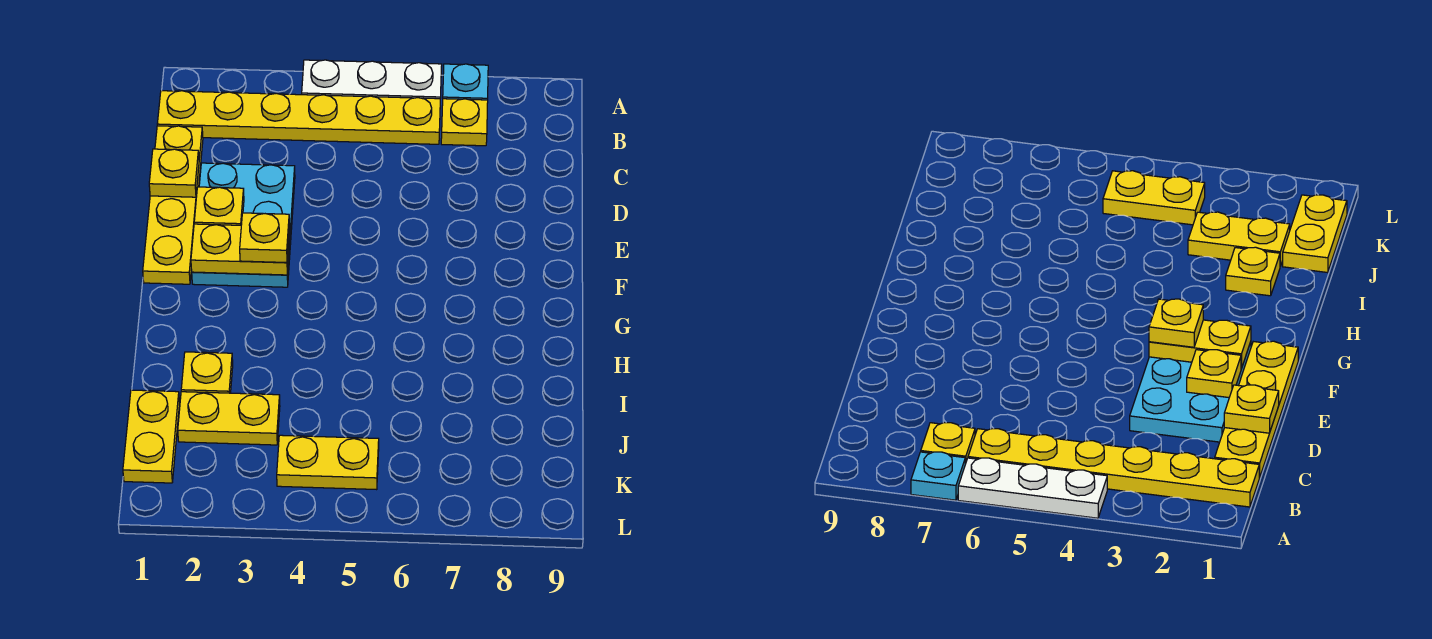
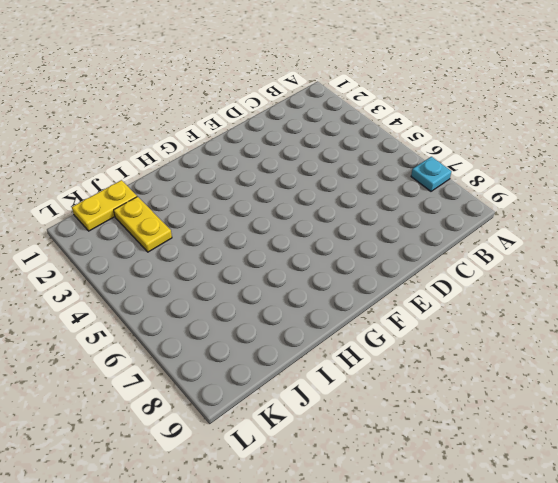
none -> white plate A4:A6 level 1
none -> yellow plate B1:B6 level 1
none -> yellow plate B7 level 1

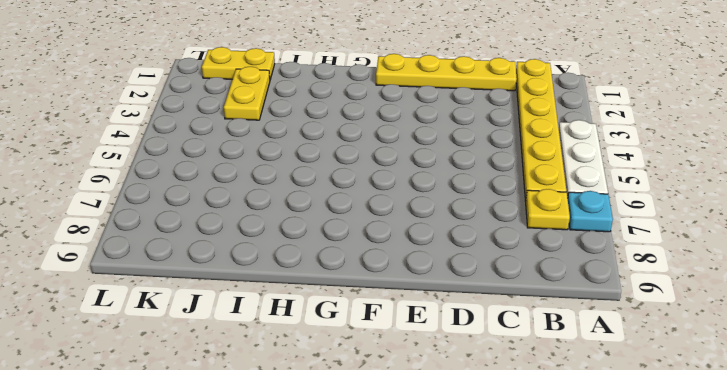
none -> cyan plate D2:F3 level 1
none -> yellow plate I2 level 1
none -> yellow plate K4:K5 level 1

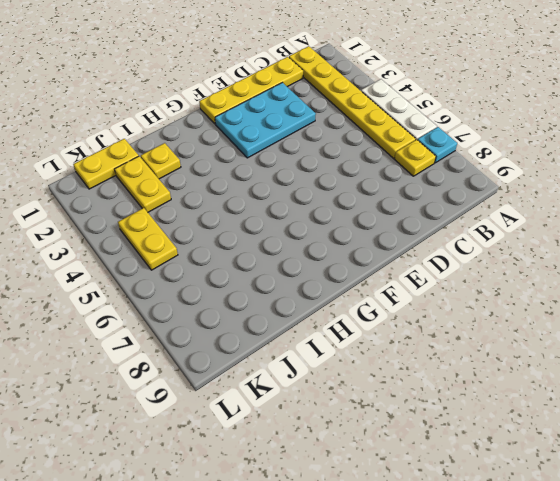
none -> yellow plate D1 level 2
none -> yellow plate E2 level 2
none -> yellow plate F2:F3 level 2

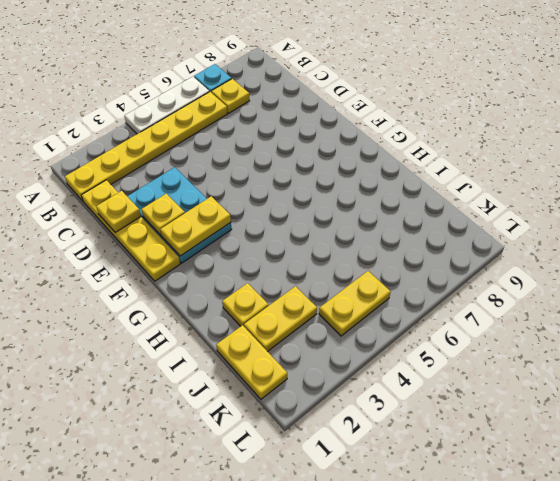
none -> yellow plate F3 level 3

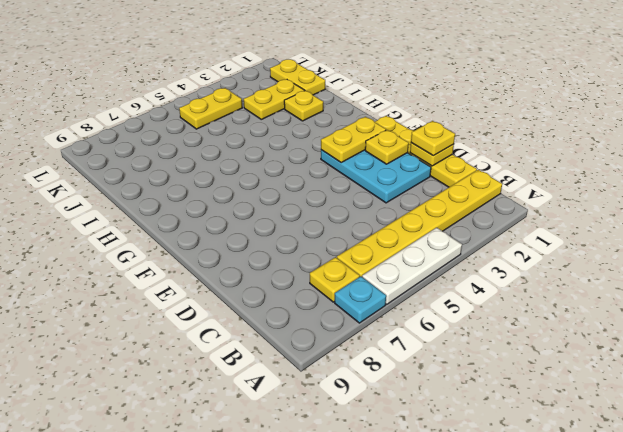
yellow plate D1 level 3 -> yellow plate F3 level 3

